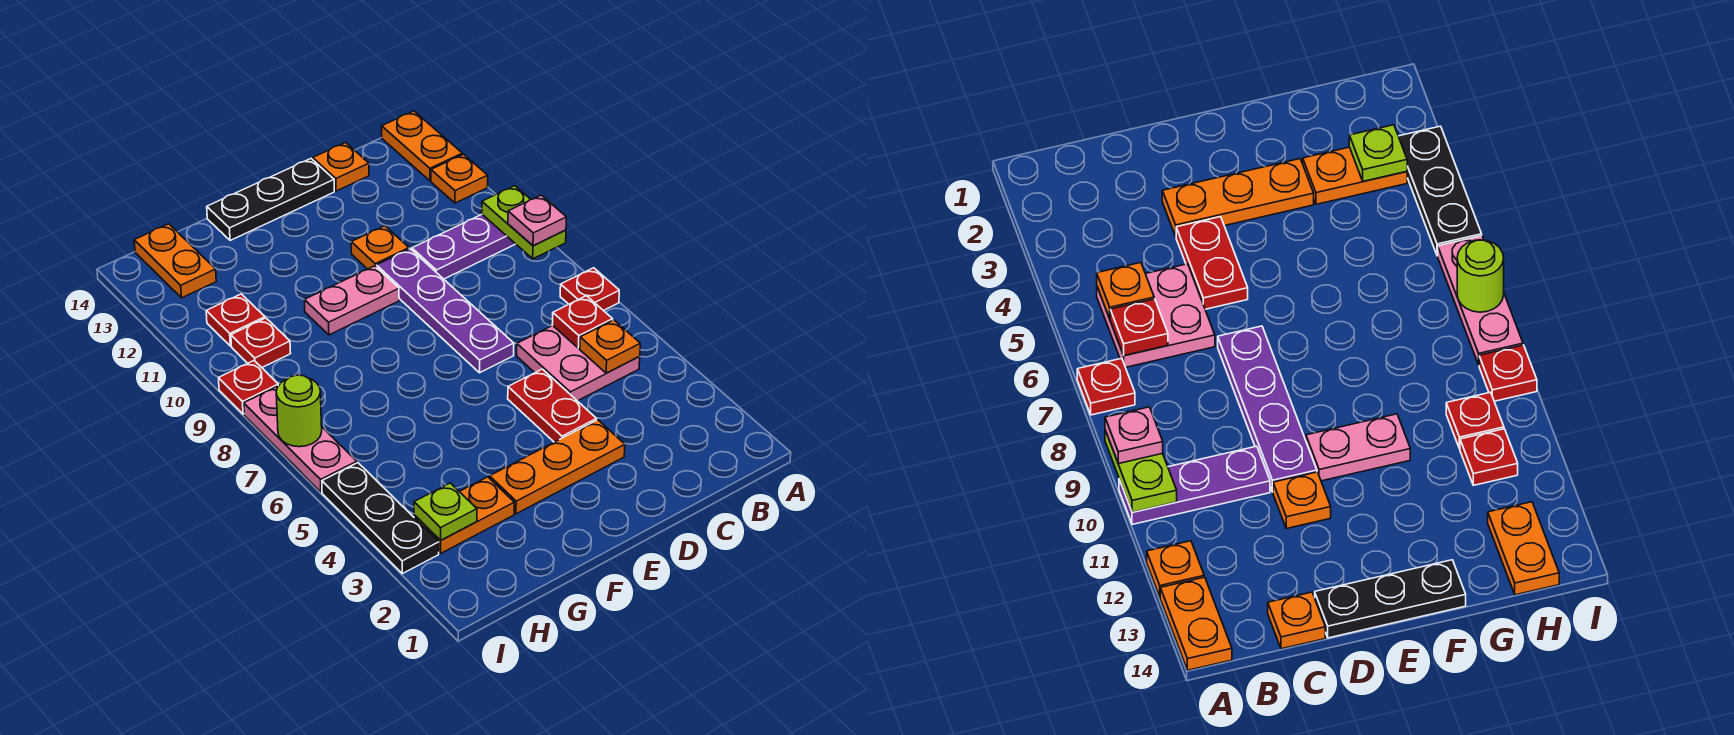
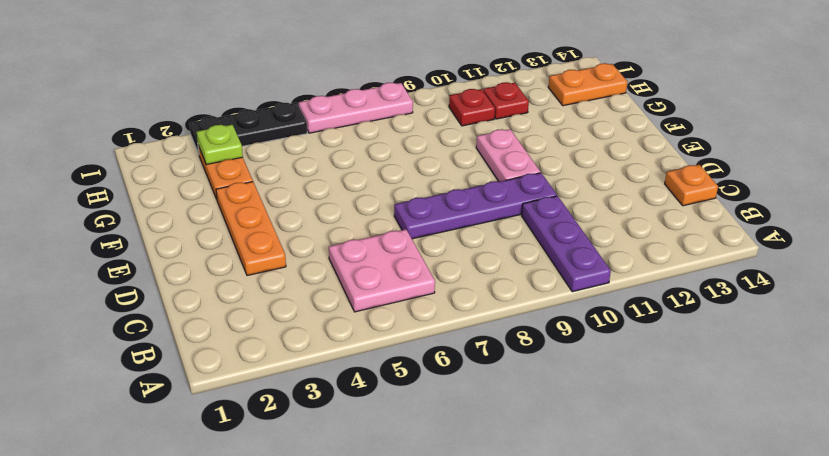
none -> red plate A7 level 1
none -> orange plate A12 level 1
none -> orange plate A13:A14 level 1

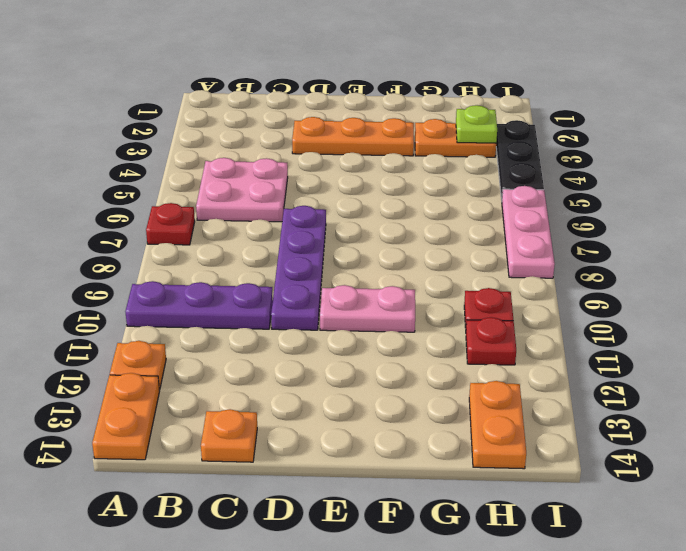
none -> red plate D4:D5 level 1
none -> orange plate D11 level 1
none -> black plate D14:F14 level 1

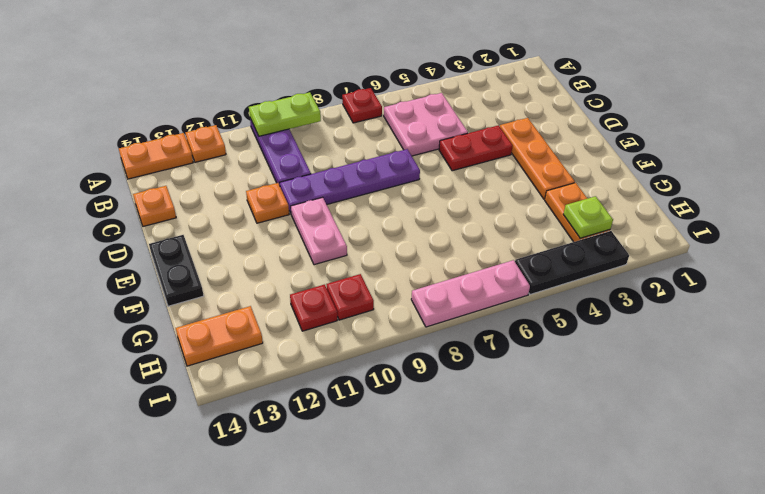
black plate E14:F14 level 1 -> black plate D14:F14 level 1
none -> red plate I9 level 1
none -> orange plate B5 level 2
none -> red plate B6 level 2

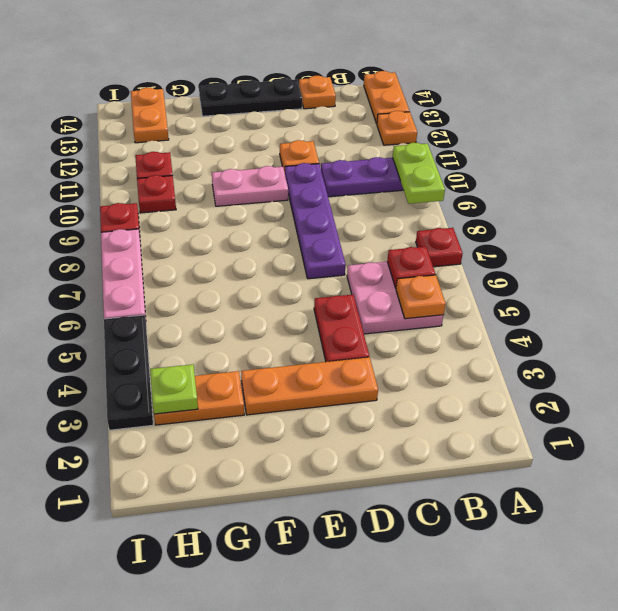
none -> lime round brick I7 level 2
none -> pink plate A9 level 3

